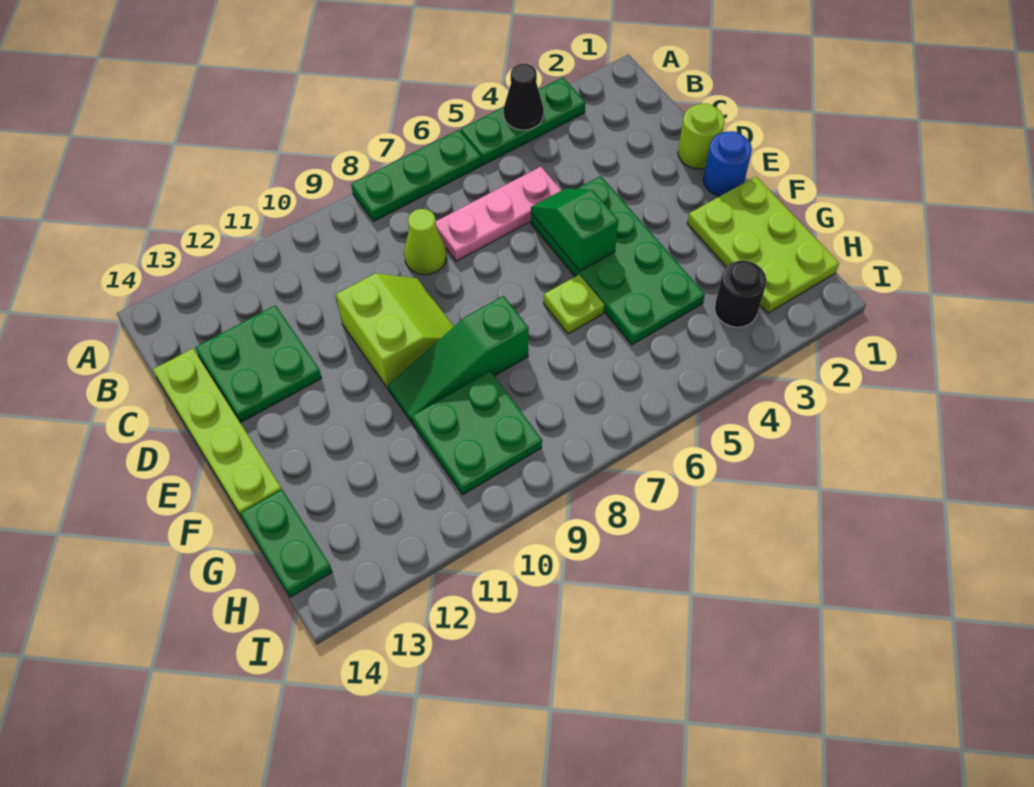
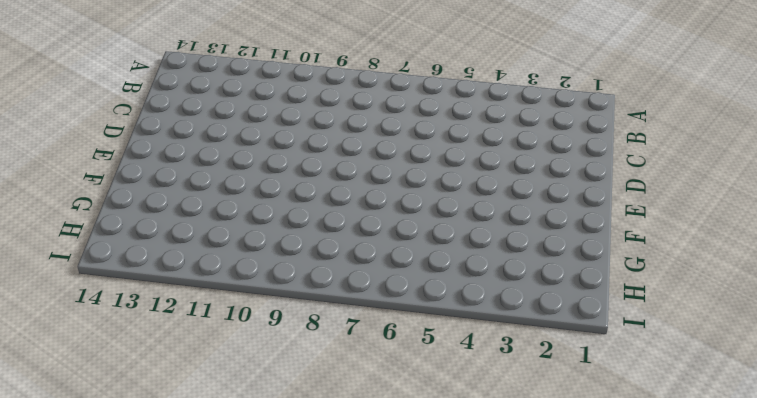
none -> green plate A3:A5 level 1
none -> green plate A6:A8 level 1
none -> pink plate C5:C7 level 1

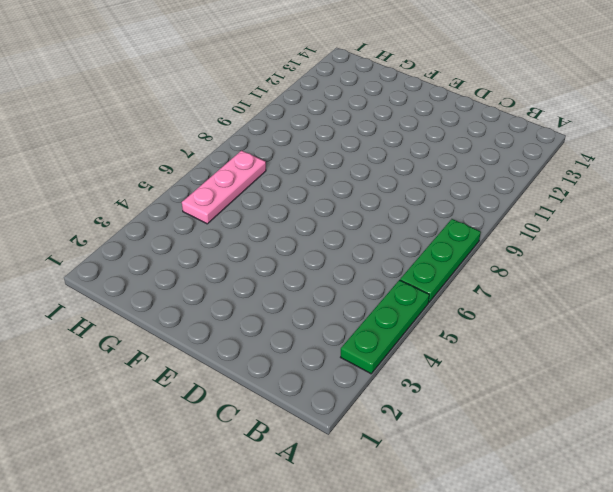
pink plate H5:H7 level 1 -> pink plate C5:C7 level 1
none -> lime cone C8 level 1
none -> green plate C12:D13 level 1
none -> lime plate C14:F14 level 1

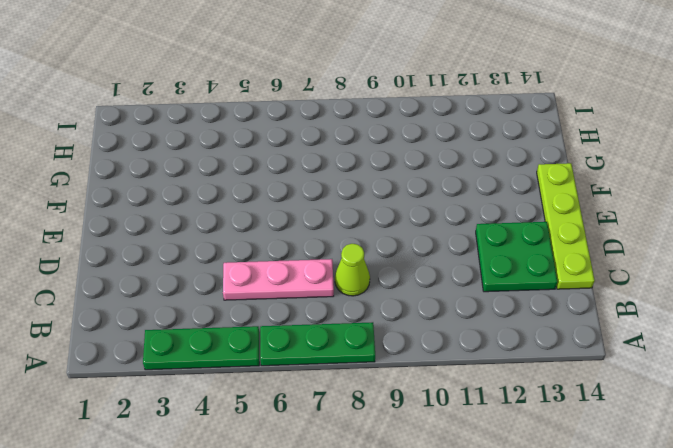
none -> lime round brick D1 level 1
none -> green plate D4:G5 level 1
none -> lime slope D9:E10 level 1 top 10

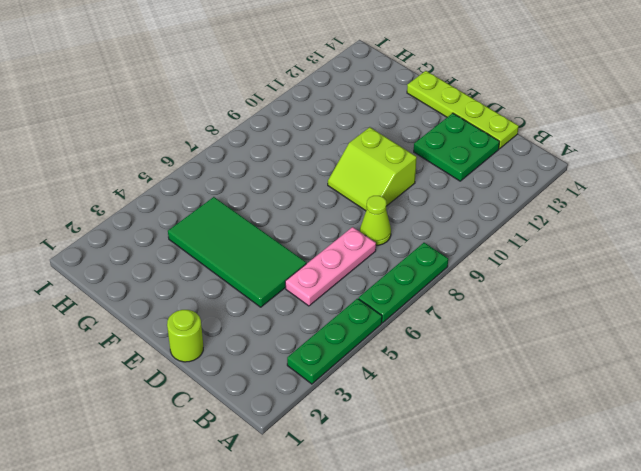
green tile D4:G5 level 1 -> green plate D4:G5 level 1
none -> blue round brick E1 level 1
none -> lime plate F1:H2 level 1
none -> lime plate F6 level 1

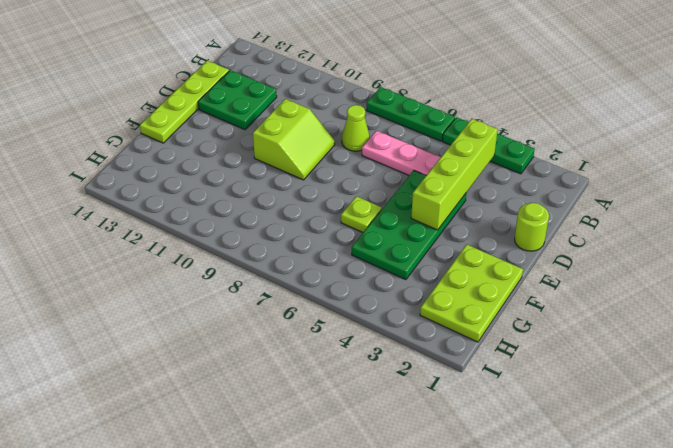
lime brick B4:E4 level 2 -> none
none -> blue round brick E1 level 1
none -> green slope F8:F10 level 1 top 8
none -> green plate G9:H10 level 1

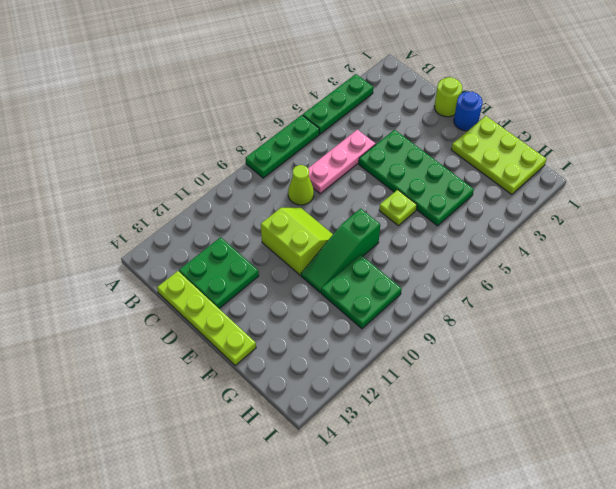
none -> green plate G14:H14 level 1
none -> black round brick H3 level 1
none -> black cone A4 level 2

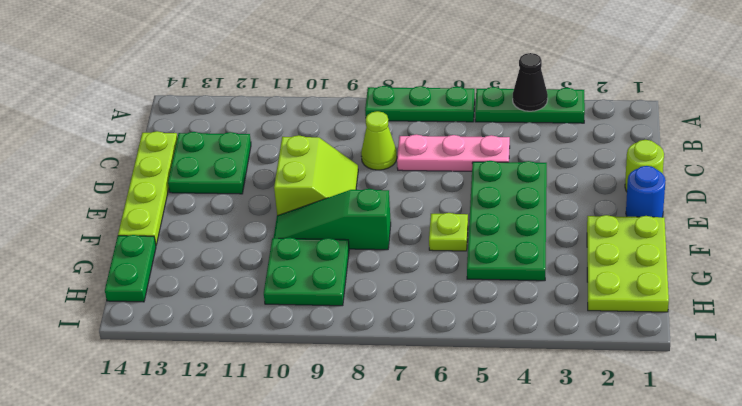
none -> black round brick H3 level 1
none -> green slope D5:E5 level 2 top E

